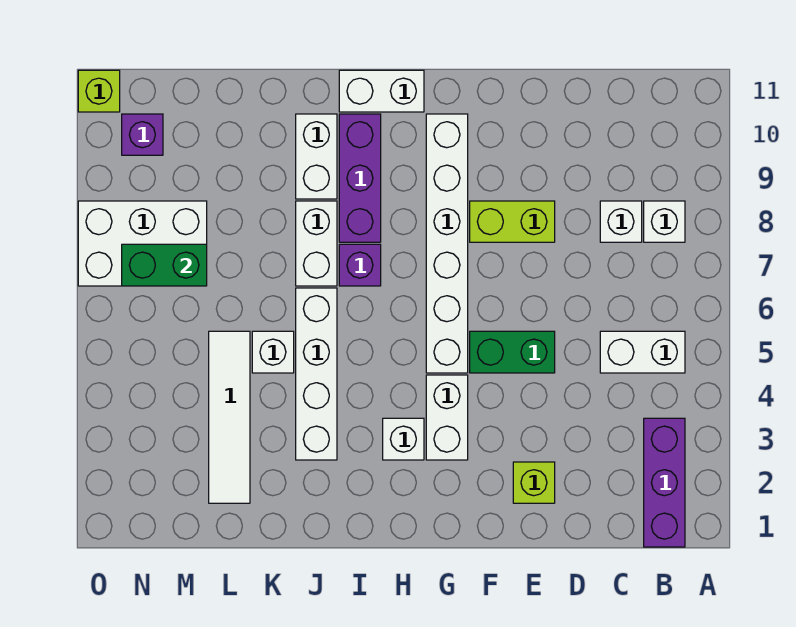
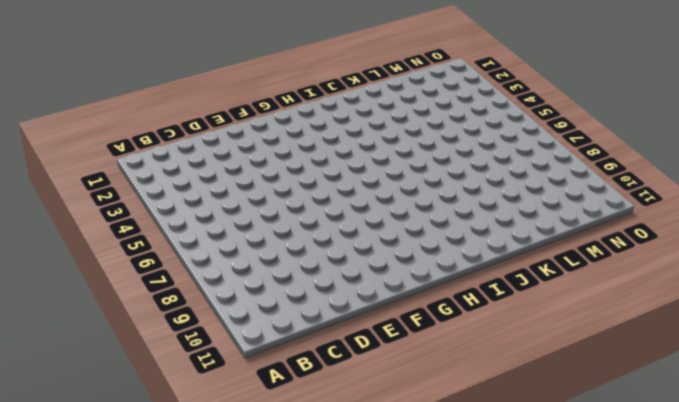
none -> purple brick B1:B3 level 1
none -> white brick B5:C5 level 1
none -> white brick B8 level 1

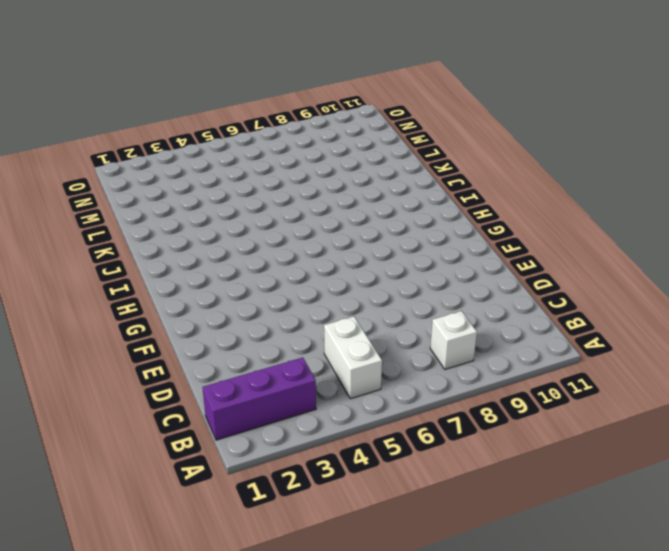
none -> white brick C8 level 1
none -> lime brick E2 level 1
none -> green brick E5:F5 level 1

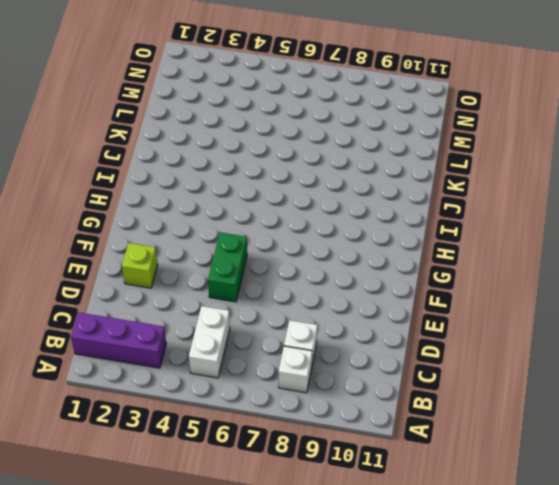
none -> lime brick E8:F8 level 1
none -> white brick G3:G4 level 1
none -> white brick G5:G10 level 1

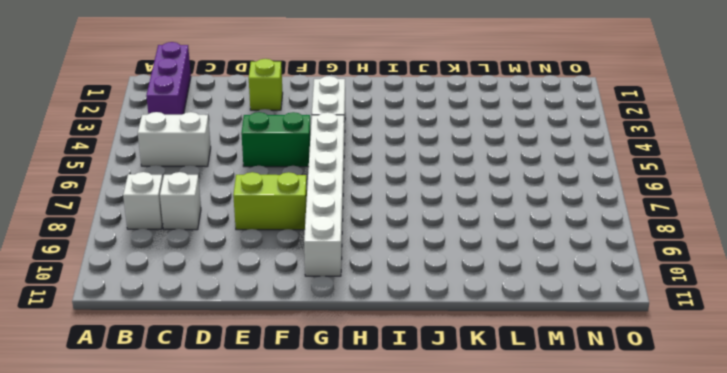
none -> white brick H3 level 1
none -> white brick H11:I11 level 1
none -> purple brick I7 level 1

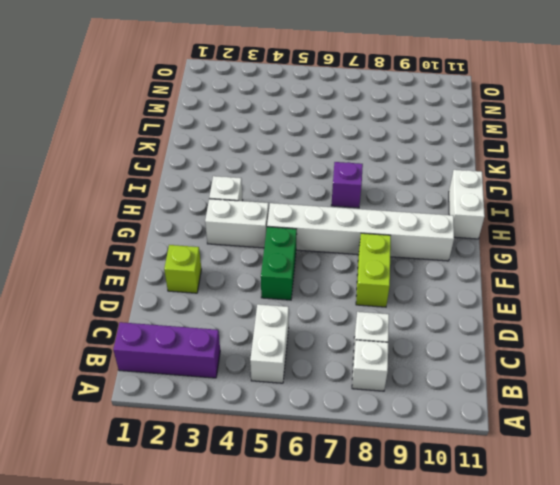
none -> purple brick I8:I10 level 1
none -> white brick J3:J6 level 1
none -> white brick J7:J8 level 1

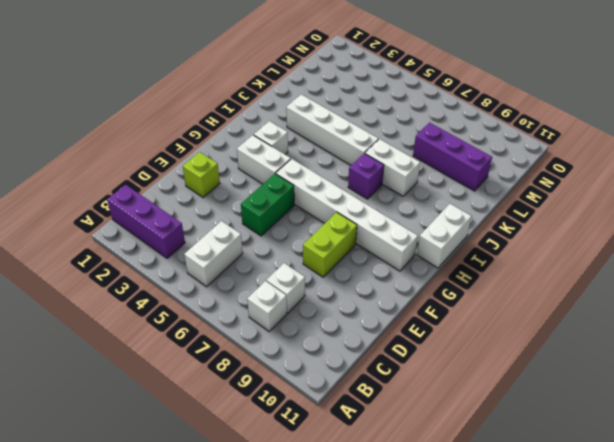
purple brick L8:L10 level 1 -> purple brick I8:I10 level 1
none -> white brick J9:J10 level 1
none -> white brick K5 level 1
none -> white tile L2:L5 level 1

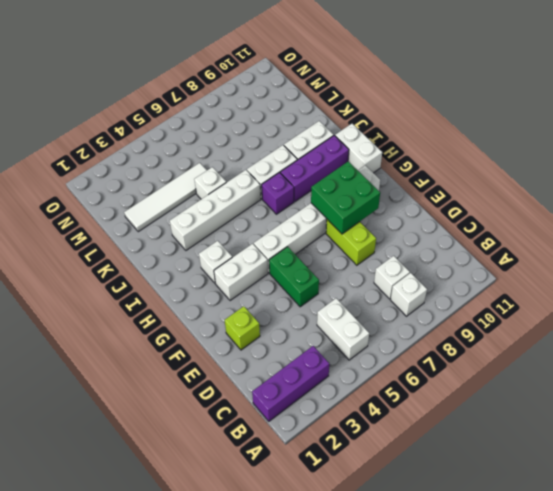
green brick F8:G9 level 2 -> none
none -> white brick M7:O8 level 1
none -> purple brick N10 level 1
none -> lime brick O11 level 1

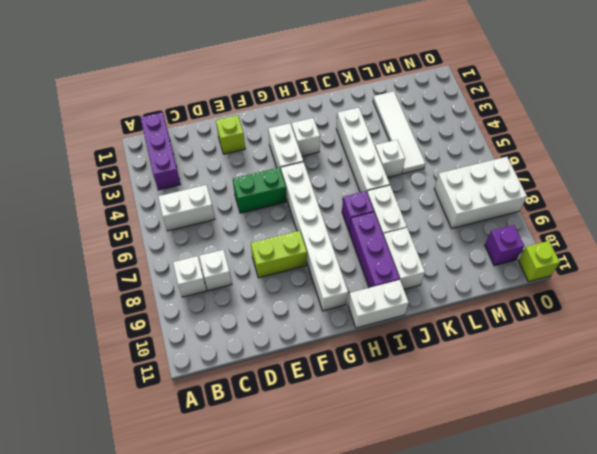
none -> green brick M7:N7 level 2

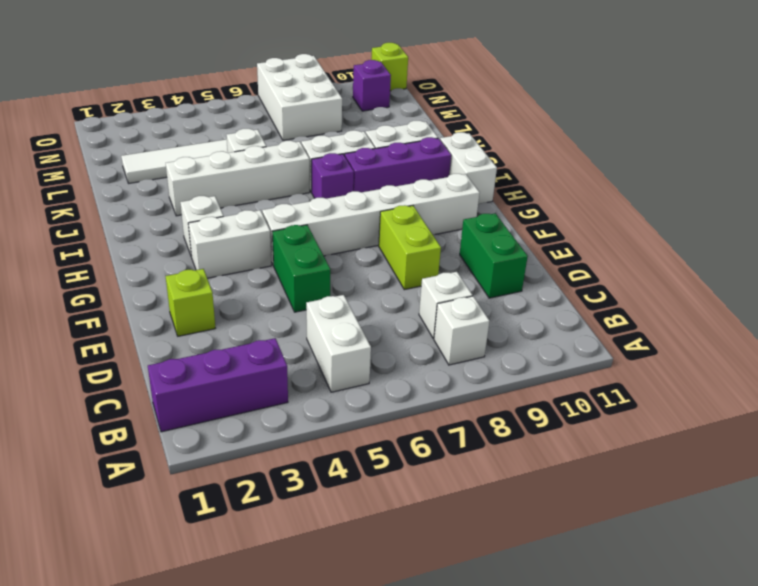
green brick D10:E10 level 1 -> green brick M7:N7 level 2

